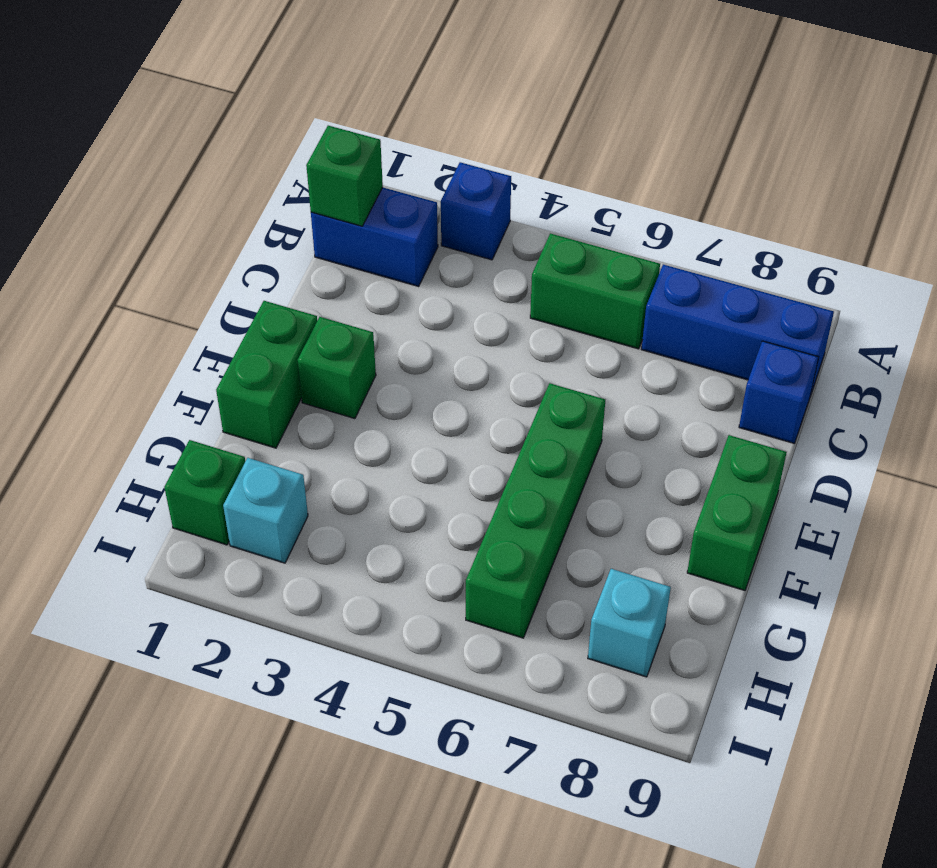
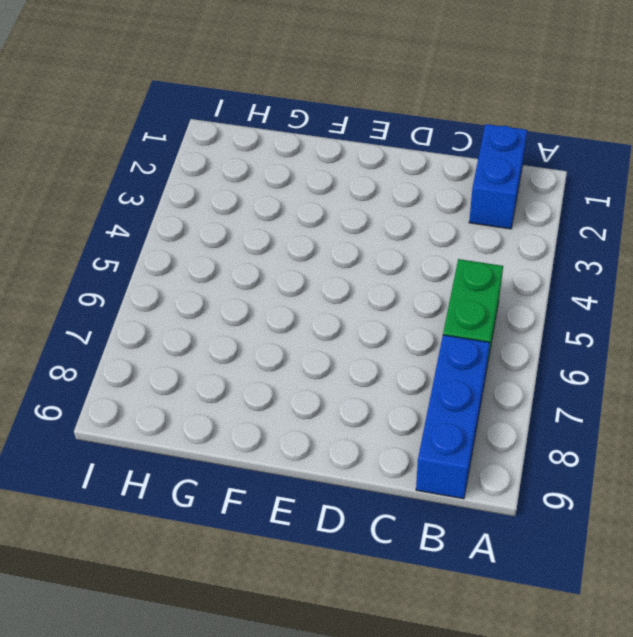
none -> blue brick A3 level 1
none -> blue brick C9 level 1
none -> green brick E1:F1 level 1

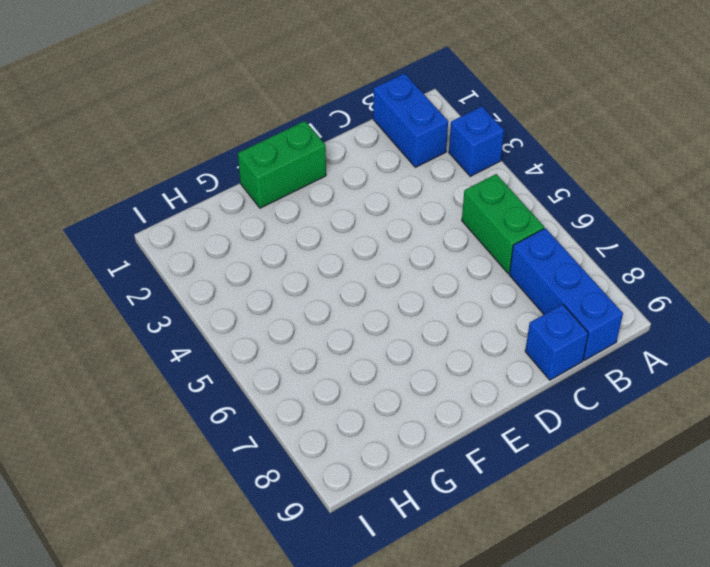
none -> green brick E2 level 1
none -> green brick E6:H6 level 1
none -> green brick E9:F9 level 1

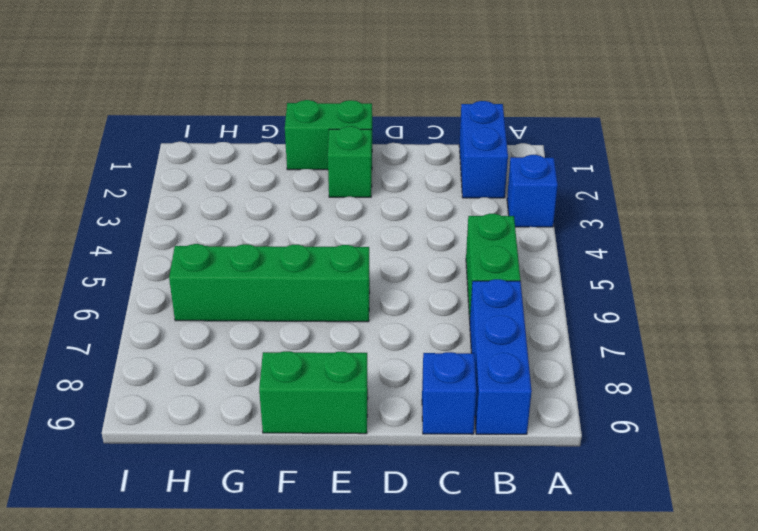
none -> green brick H1 level 1
none -> cyan brick H2 level 1
none -> cyan brick H8 level 1

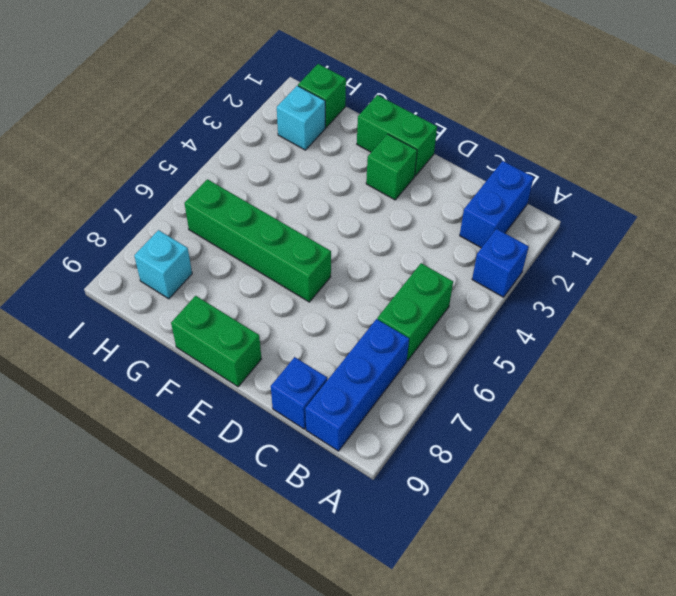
none -> green brick B1 level 2

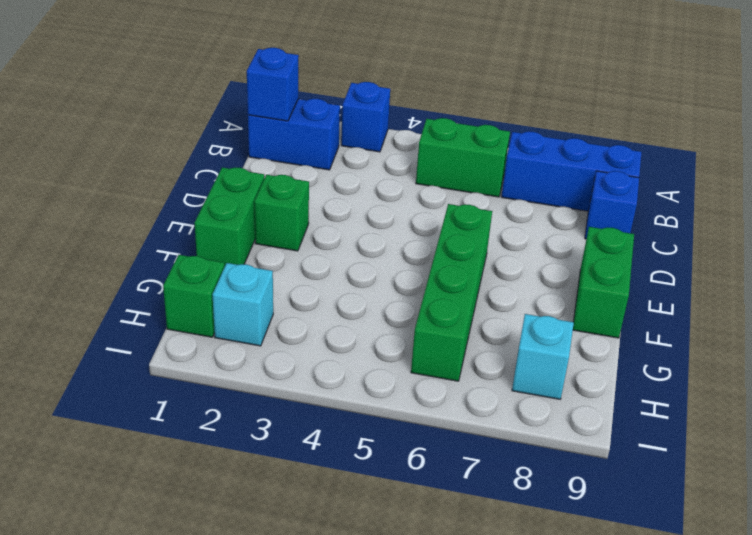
blue brick B1 level 2 -> green brick B1 level 2

